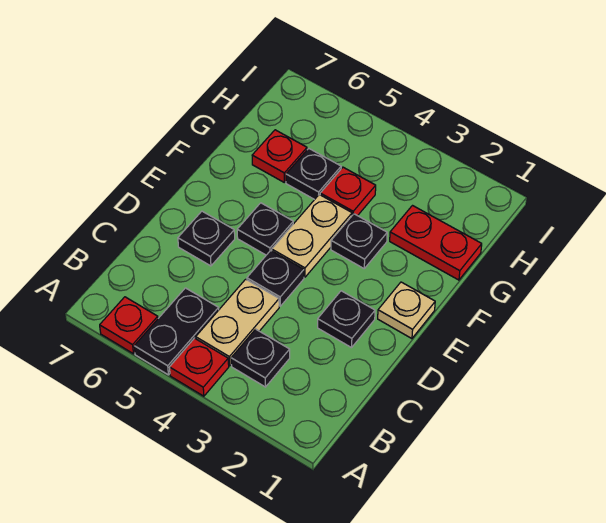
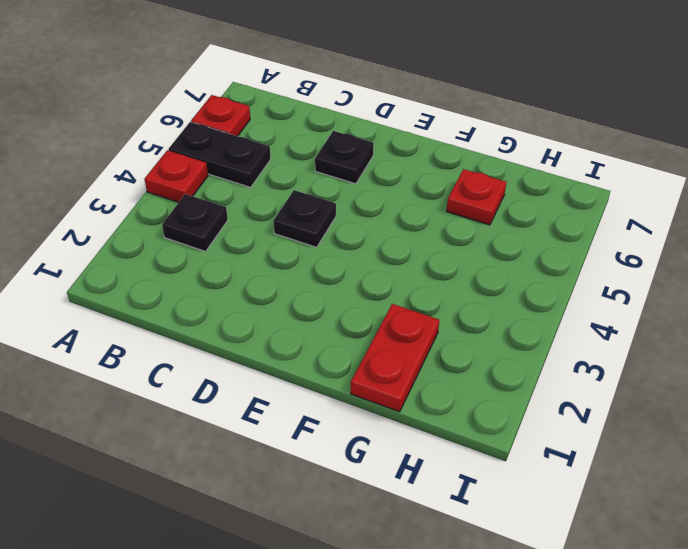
none -> tan plate B4:C4 level 1
none -> black plate D2 level 1
none -> tan plate E1 level 1

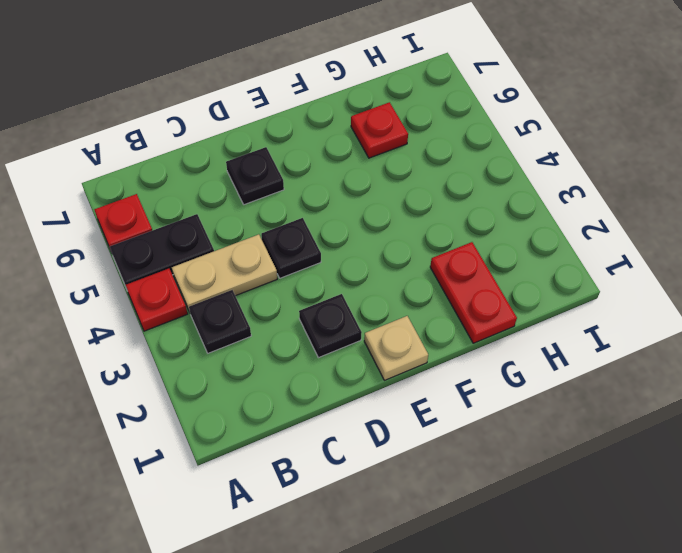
none -> tan plate E4:F4 level 1
none -> black plate E5 level 1
none -> black plate F3 level 1

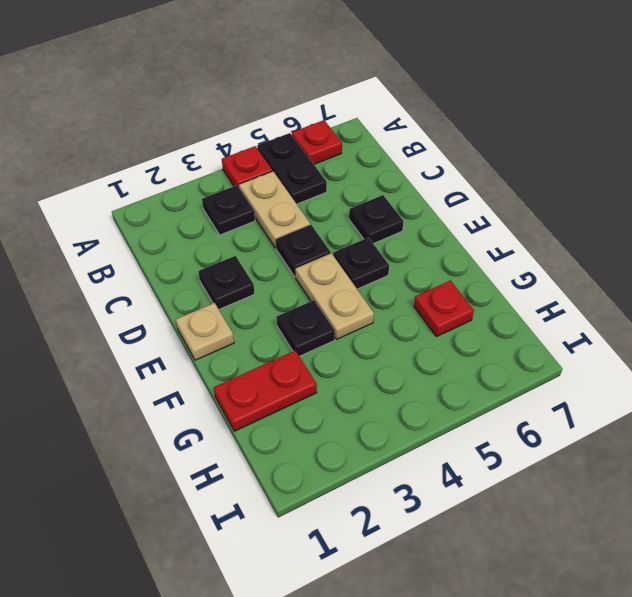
none -> red plate G4 level 1
none -> black plate G5 level 1

